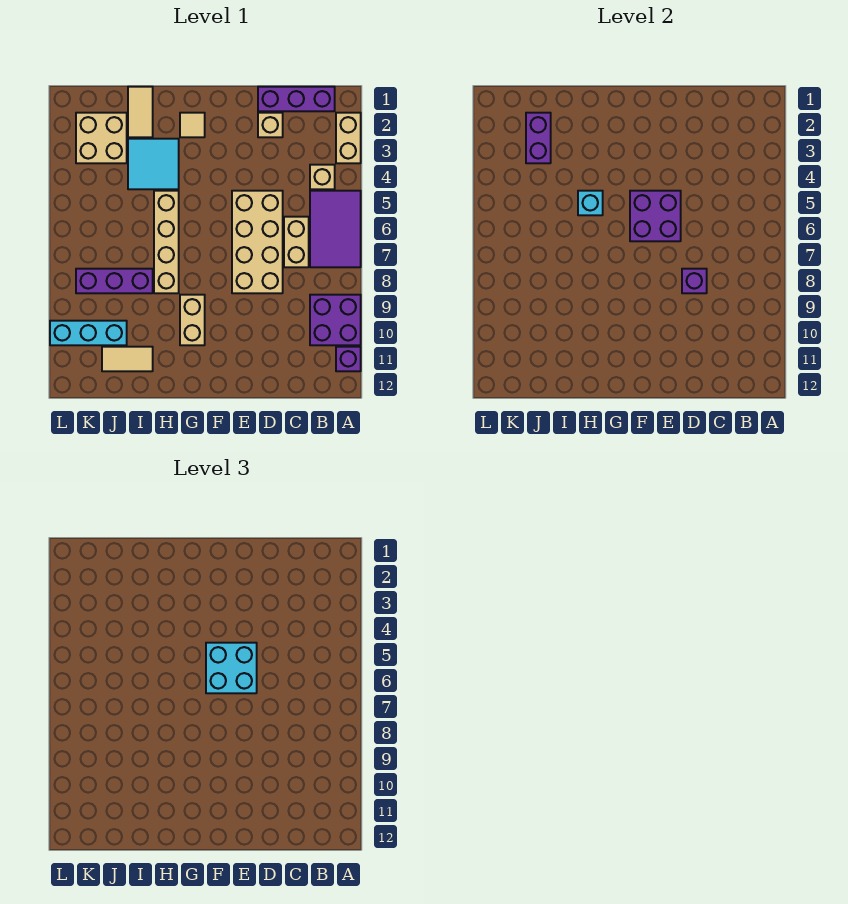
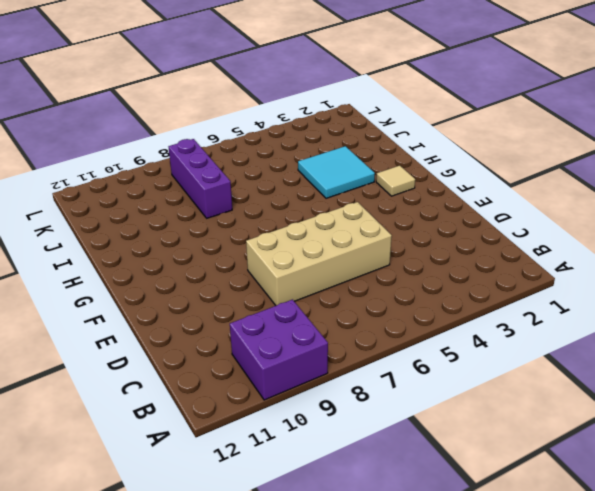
none -> tan brick A2:A3 level 1
none -> purple tile A5:B7 level 1
none -> purple brick A11 level 1

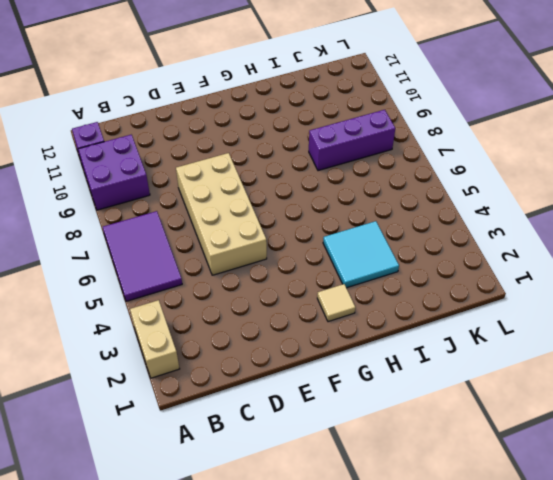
none -> purple brick B1:D1 level 1
none -> tan brick B4 level 1
none -> tan brick C6:C7 level 1

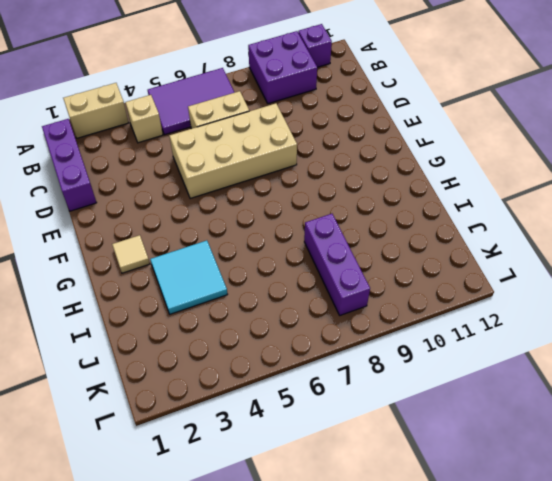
none -> tan brick D2 level 1
none -> tan brick G9:G10 level 1
none -> tan brick H5:H8 level 1

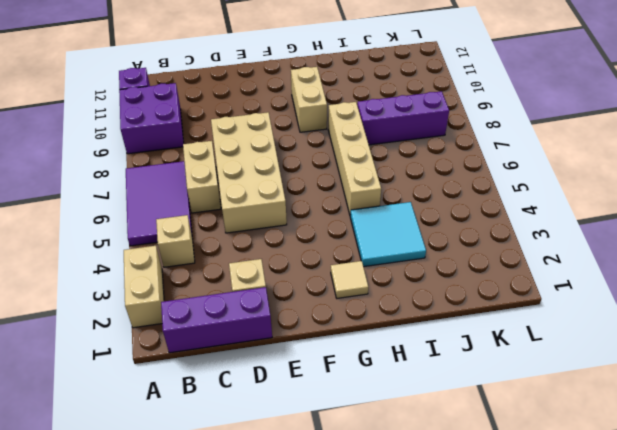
none -> tan tile I1:I2 level 1
none -> tan tile I11:J11 level 1
none -> tan brick J2:K3 level 1

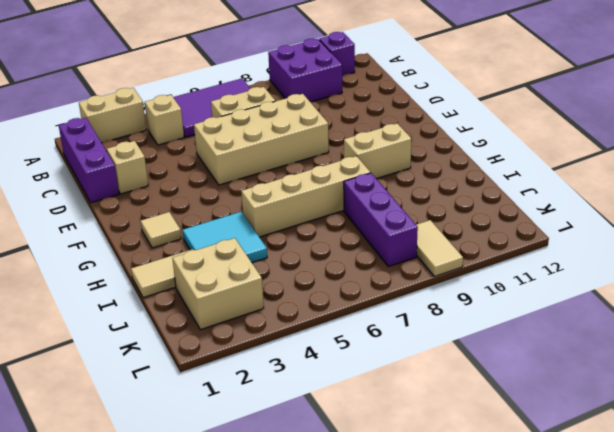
tan tile K9:L9 level 1 -> tan tile I11:J11 level 1
none -> cyan brick J10:L10 level 1
none -> purple brick D8 level 2
none -> purple brick E5:F6 level 2

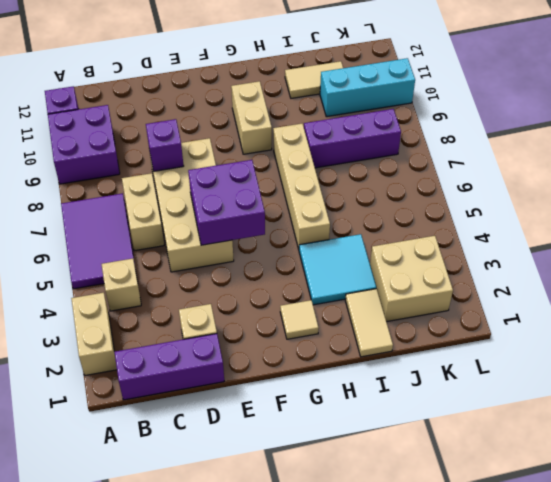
none -> cyan brick H5 level 2
none -> purple brick J2:J3 level 2
none -> cyan brick E5:F6 level 3

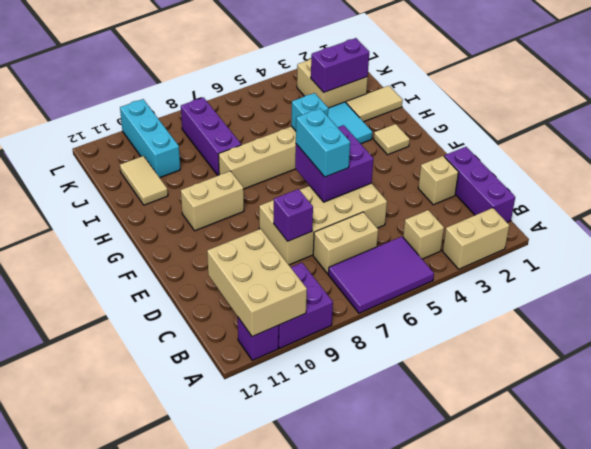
tan brick A10:C11 level 2 -> none
cyan brick E6:F6 level 3 -> cyan brick E5:F6 level 3

